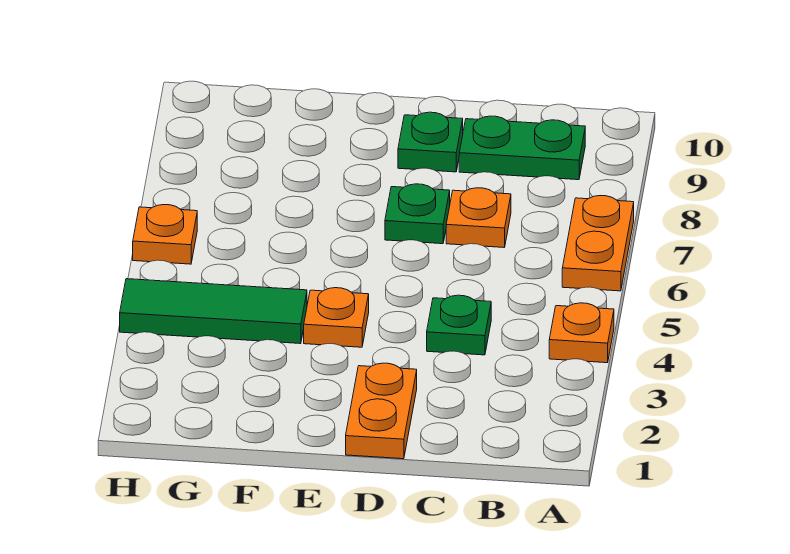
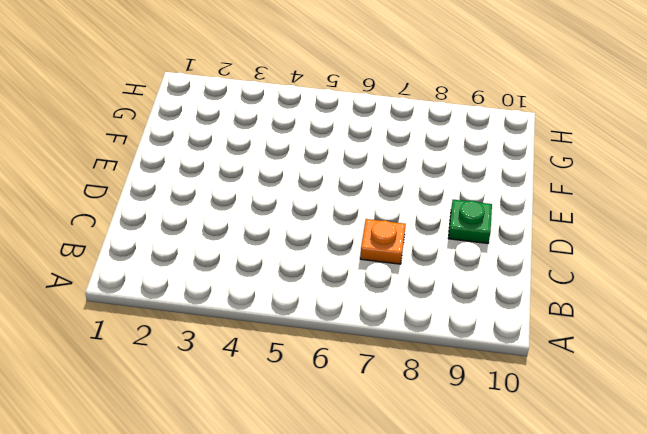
none -> orange plate A4 level 1
none -> orange plate A6:A7 level 1

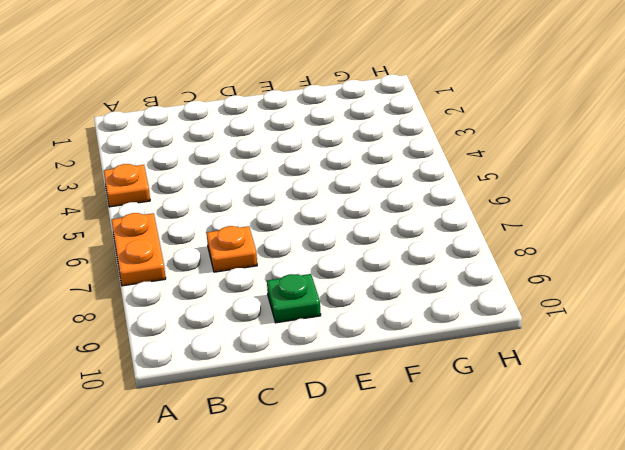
none -> green plate B9:C9 level 1
none -> green plate C4 level 1

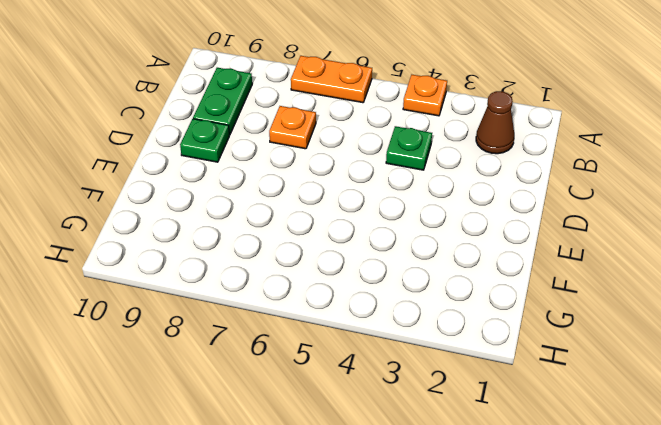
brown cone B2 level 1 -> none
none -> orange plate D1:D2 level 1
none -> green plate D7 level 1

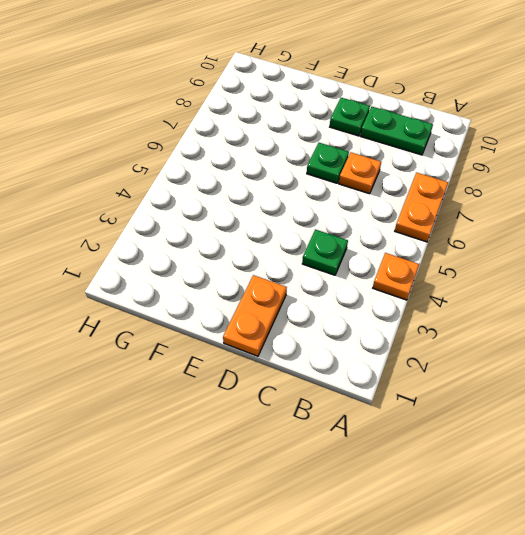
none -> orange plate E4 level 1
none -> green tile F4:H4 level 1

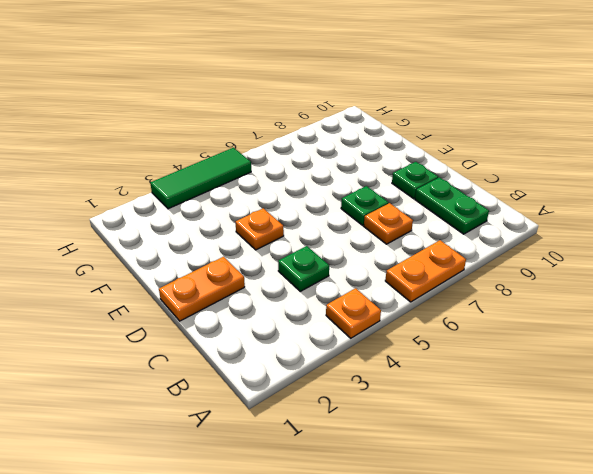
green tile H3:H5 level 1 -> green tile F4:H4 level 1
none -> orange plate H6 level 1

